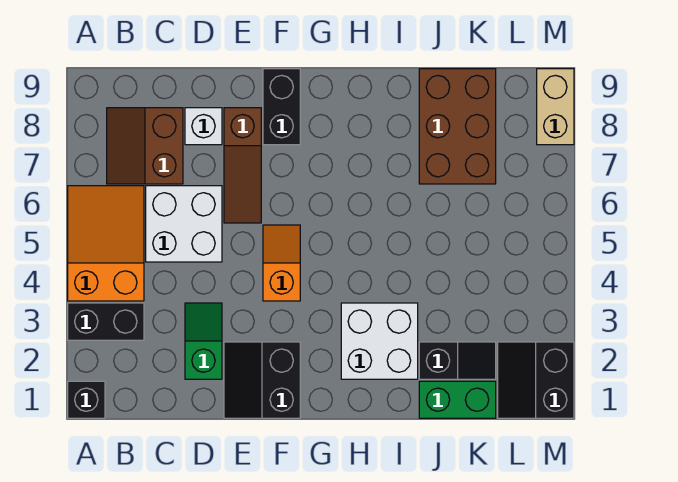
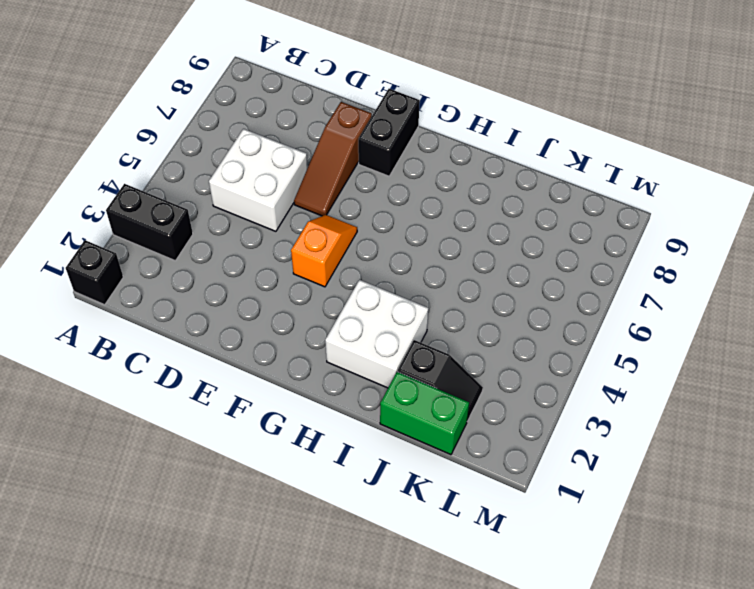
none -> orange slope A4:B6 level 1 top 4
none -> brown slope B7:C8 level 1 top C
none -> green slope D2:D3 level 1 top 2

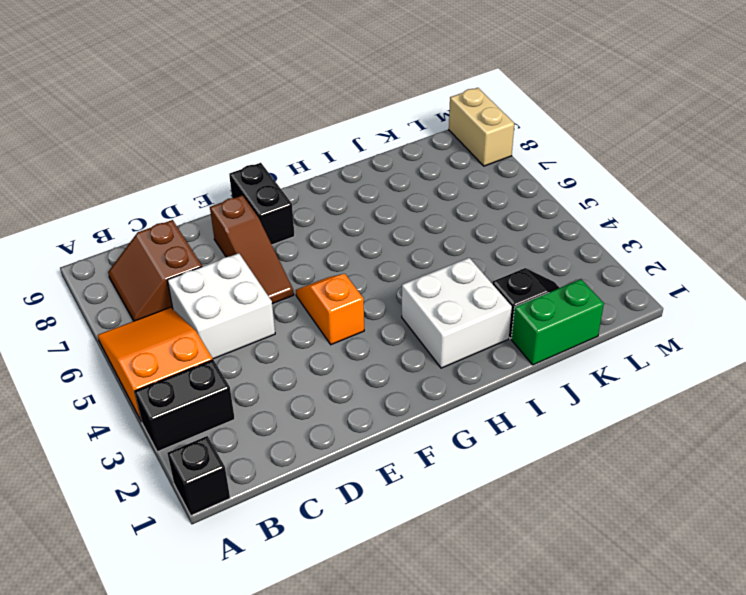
none -> green slope D2:D3 level 1 top 2
none -> white brick D8 level 1
none -> black slope E1:F2 level 1 top F

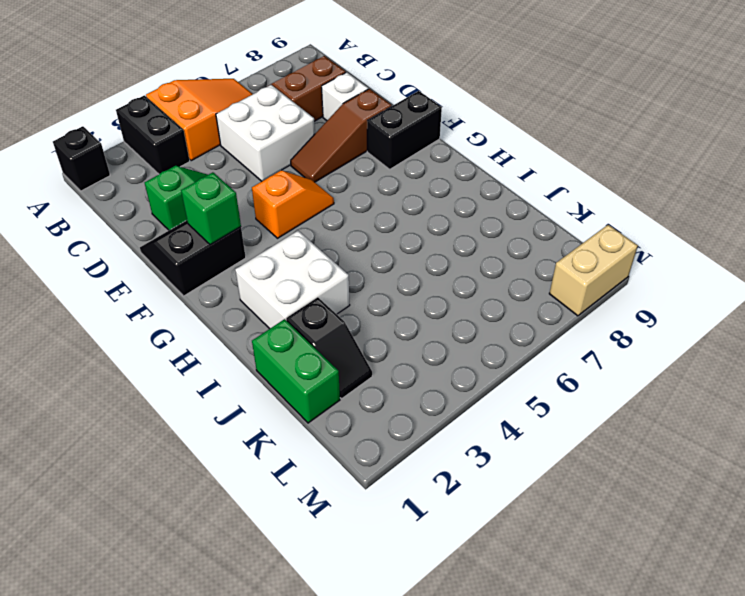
green brick F2 level 2 -> none
none -> brown brick J7:K9 level 1
none -> black slope L1:M2 level 1 top M

